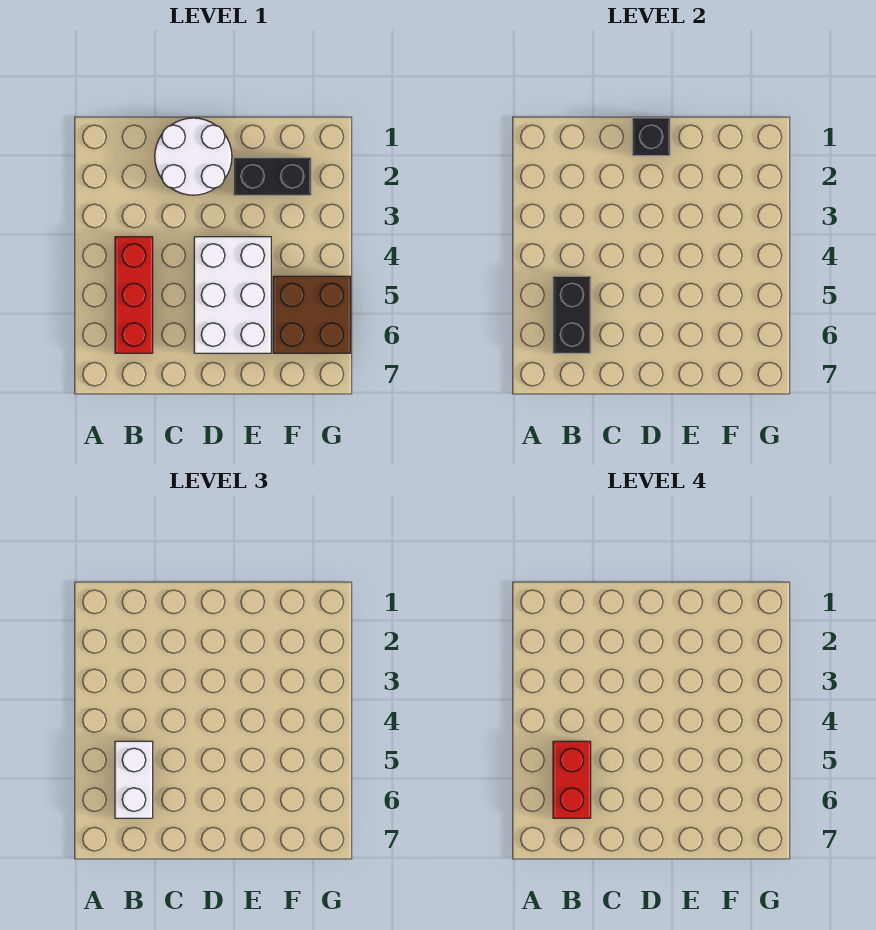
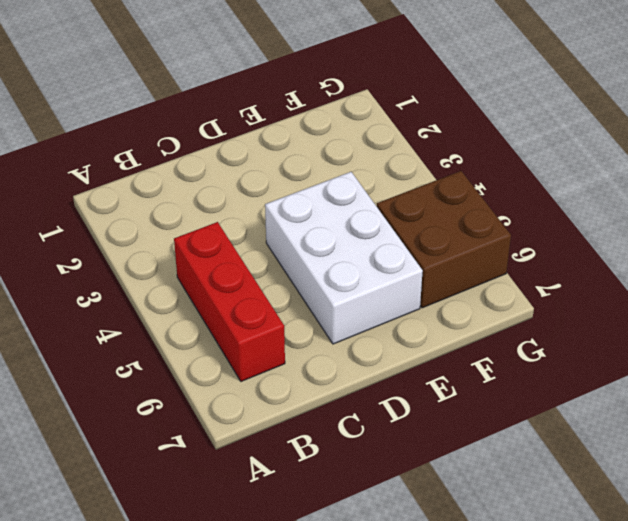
none -> white round brick C1:D2 level 1
none -> black brick E2:F2 level 1

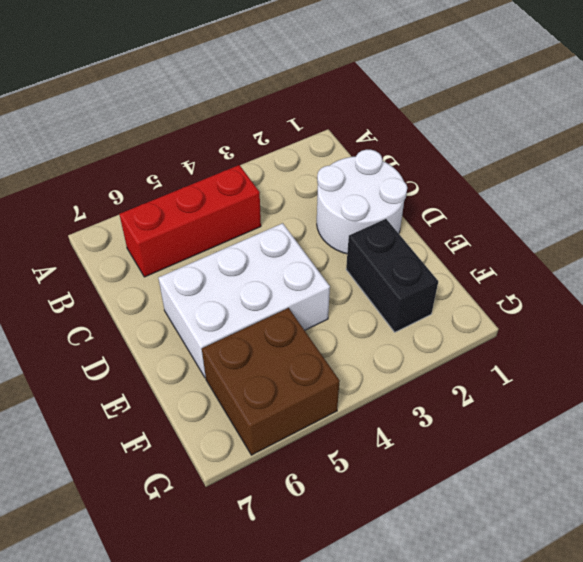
none -> black brick B5:B6 level 2
none -> black brick D1 level 2

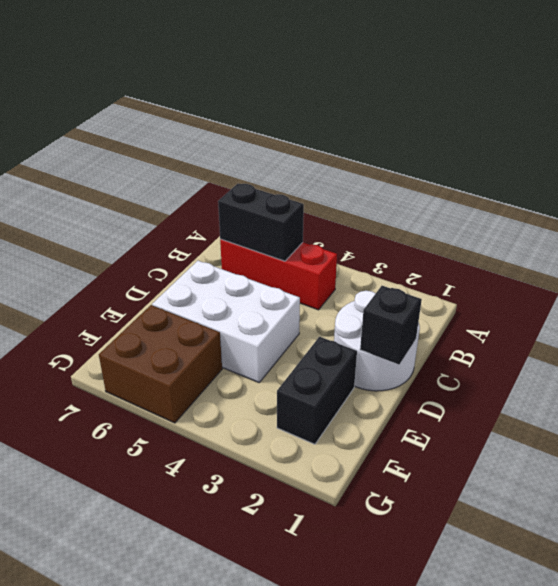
none -> white brick B5:B6 level 3
none -> red brick B5:B6 level 4

